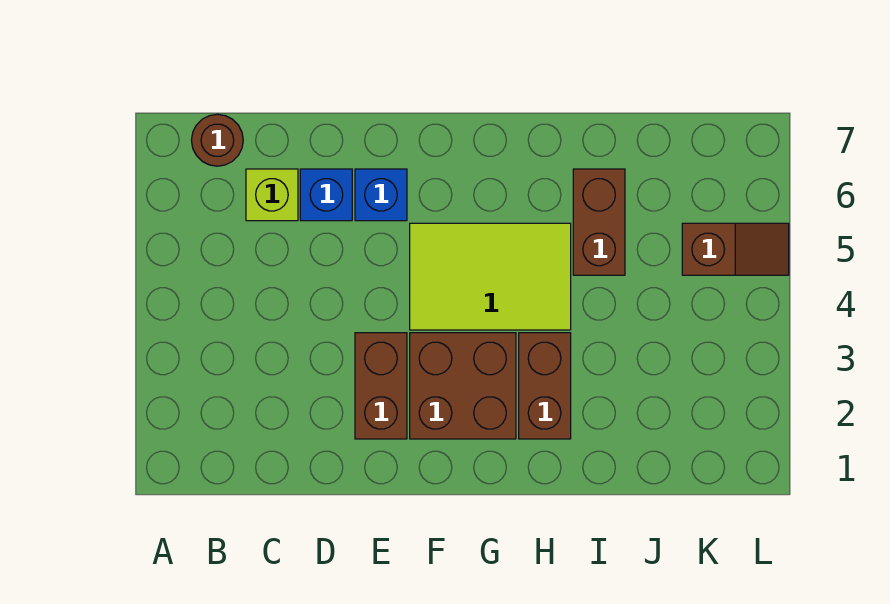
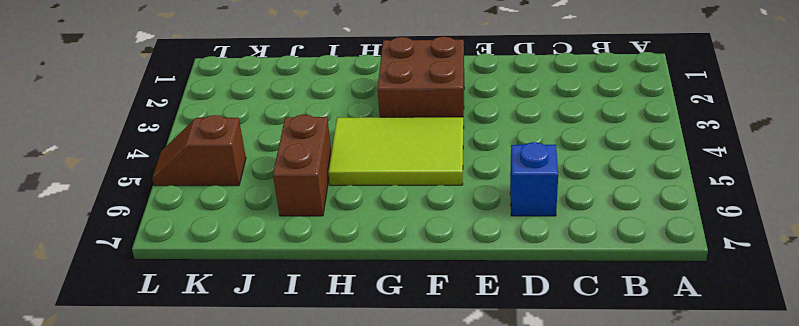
none -> brown round brick B7 level 1
none -> lime brick C6 level 1

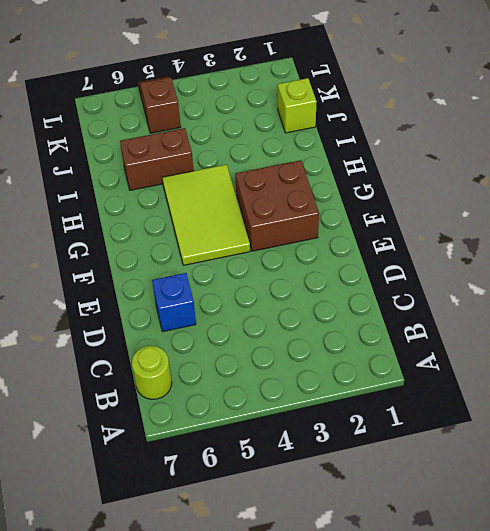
lime round brick B7 level 1 -> brown round brick B7 level 1
lime brick J1 level 1 -> lime brick C6 level 1
none -> brown brick E2:E3 level 1
none -> blue brick E6 level 1

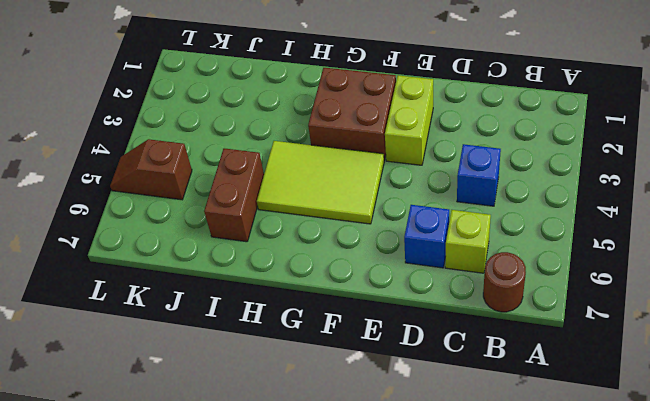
blue brick C4 level 1 -> blue brick E6 level 1
lime brick E2:E3 level 1 -> brown brick E2:E3 level 1
none -> brown brick H2:H3 level 1

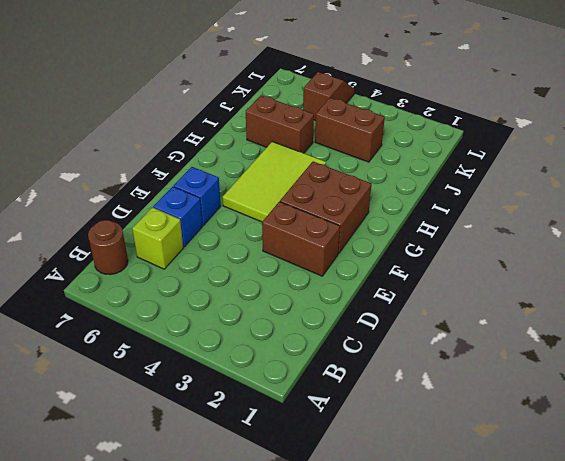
brown brick J3:J4 level 1 -> brown brick H2:H3 level 1

